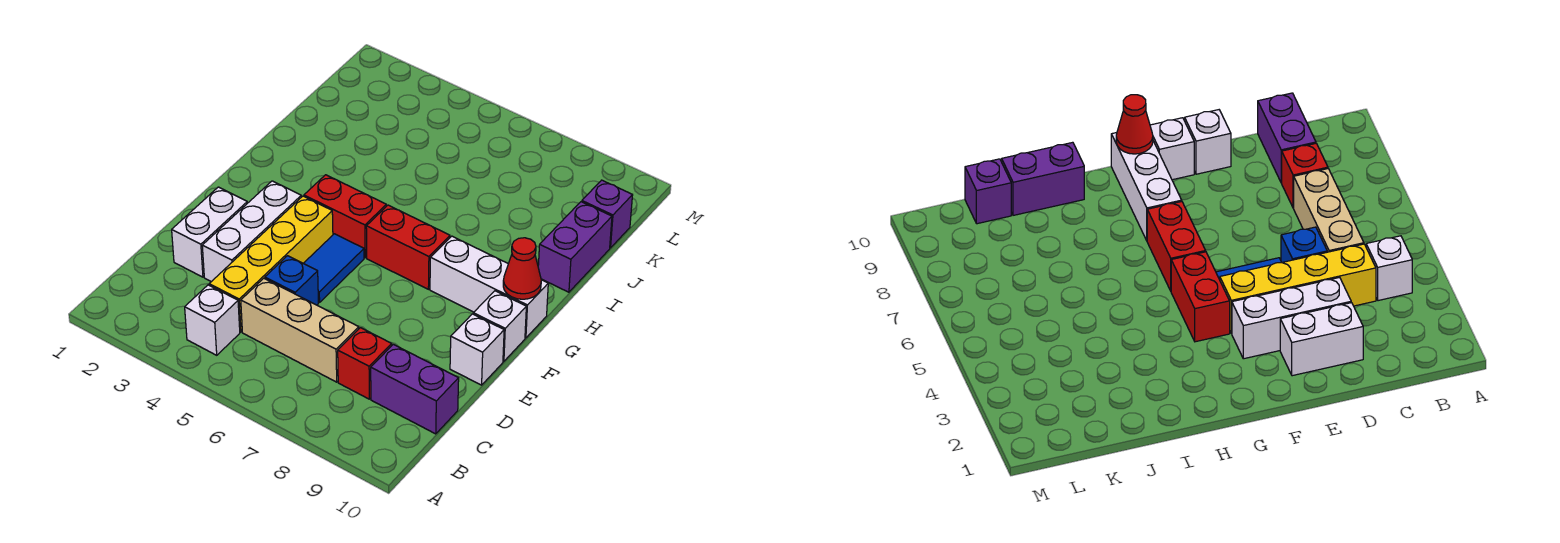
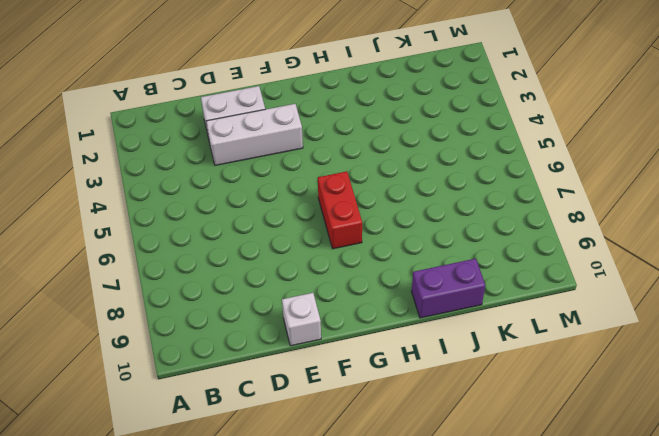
none -> white brick B4 level 1
none -> yellow brick C4:F4 level 1
none -> tan brick C5:C7 level 1

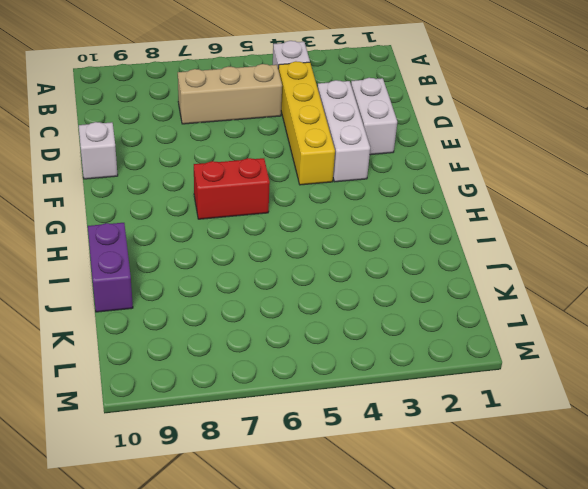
none -> red brick C8 level 1
none -> purple brick C9:C10 level 1
none -> blue brick D5 level 1

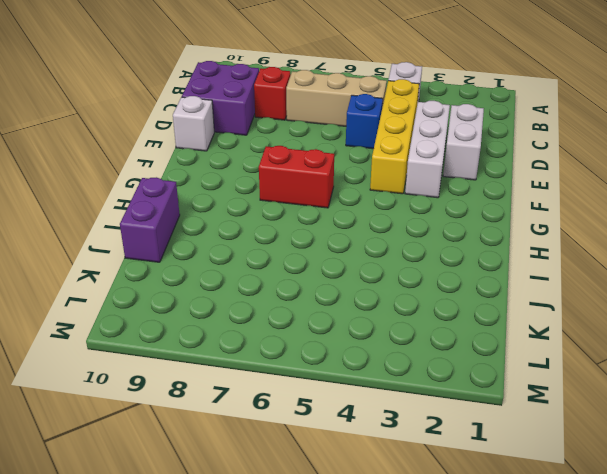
purple brick C9:D10 level 1 -> purple brick C9:C10 level 1
none -> blue tile E5:F5 level 1
none -> white brick F10 level 1
none -> red brick G4:G5 level 1

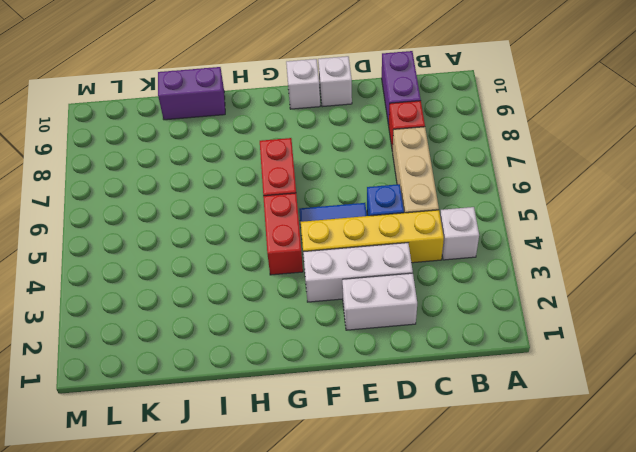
none -> white brick G8:G10 level 1
none -> purple brick K10 level 1
none -> red cone G10 level 2

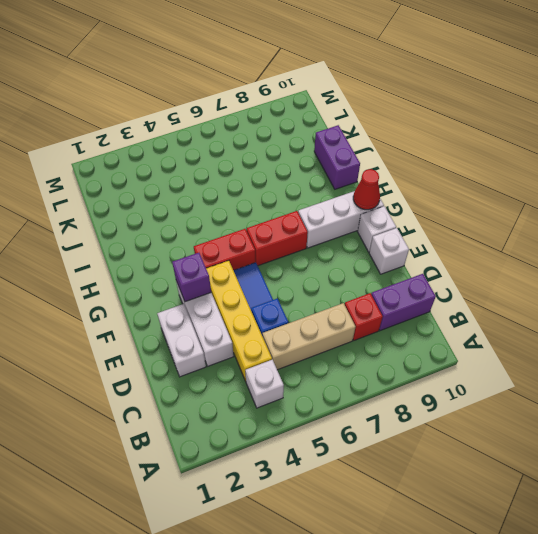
purple brick F3 level 2 -> purple brick K10 level 1

